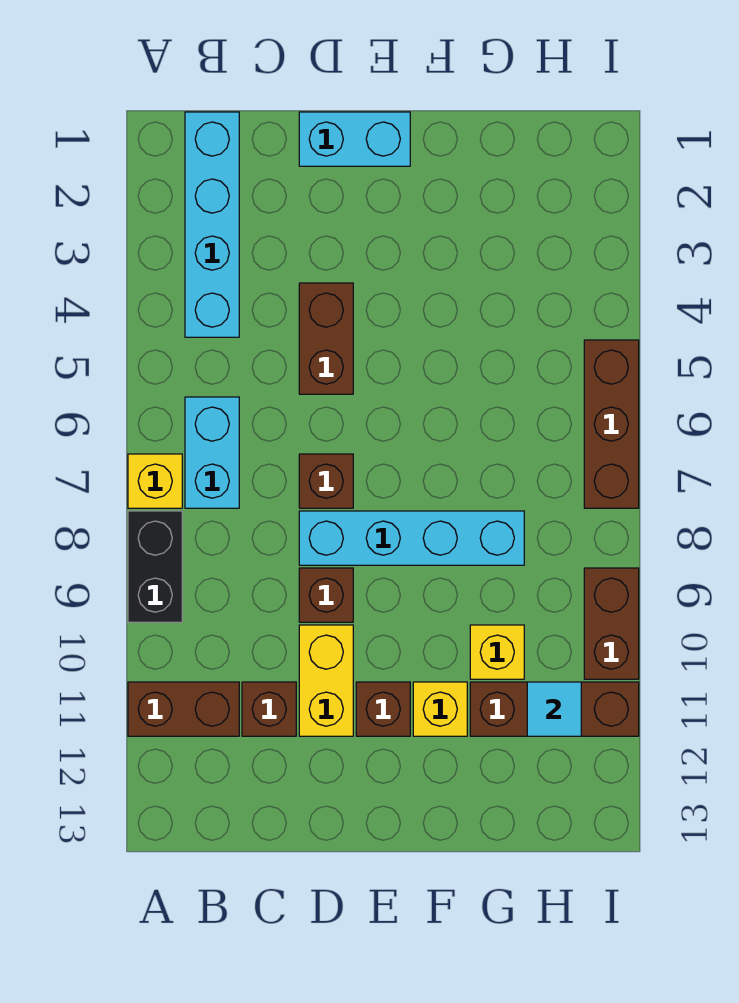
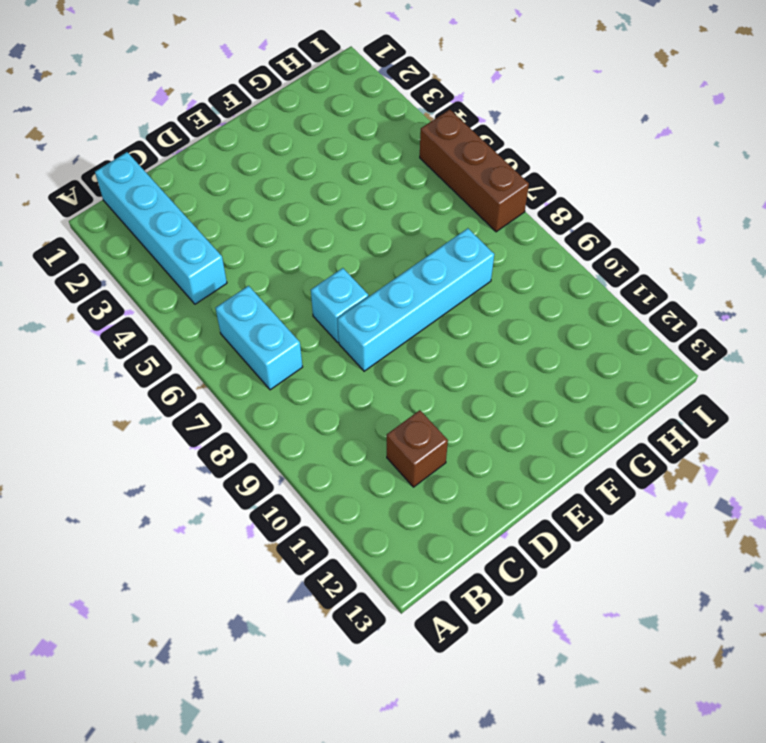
cyan brick D7 level 1 -> brown brick D7 level 1
none -> yellow brick A7 level 1
none -> black brick A8:A9 level 1
none -> brown brick A11:B11 level 1

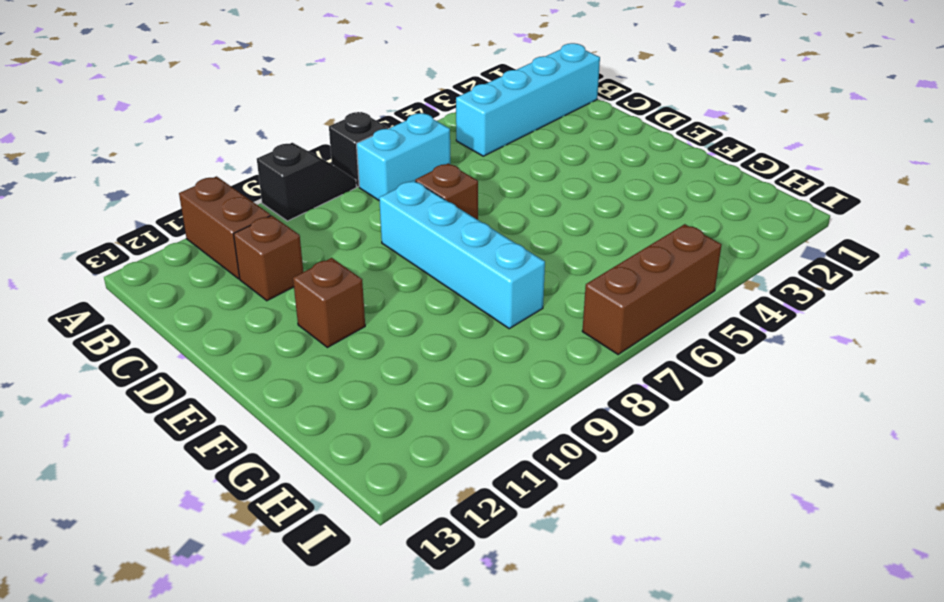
black brick A7 level 1 -> yellow brick A7 level 1
black slope A8:A9 level 1 top 9 -> black brick A8:A9 level 1
none -> cyan brick D1:E1 level 1
none -> brown brick D4:D5 level 1
none -> brown brick D9 level 1

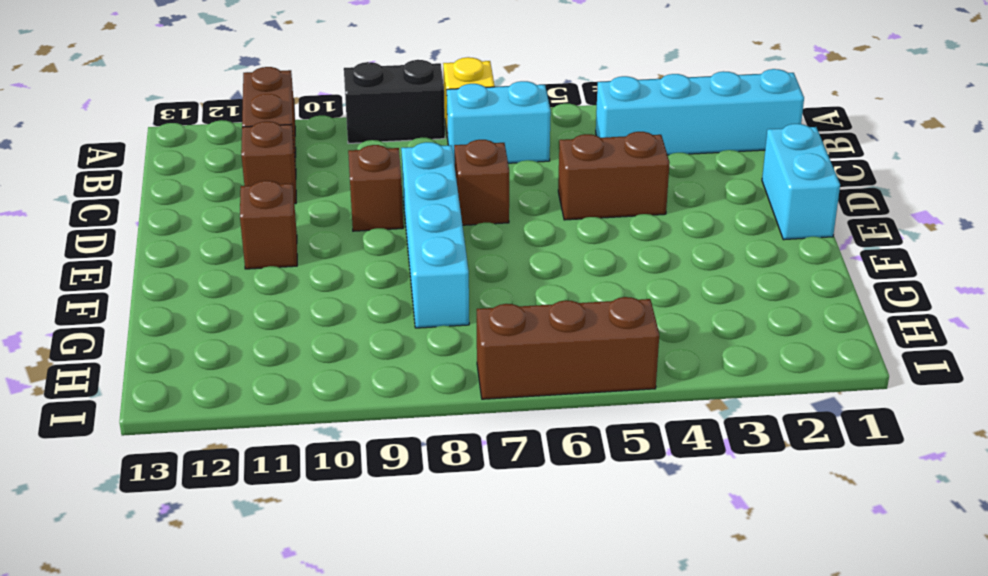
none -> yellow brick D10:D11 level 1
none -> yellow brick F11 level 1
none -> yellow brick G10 level 1

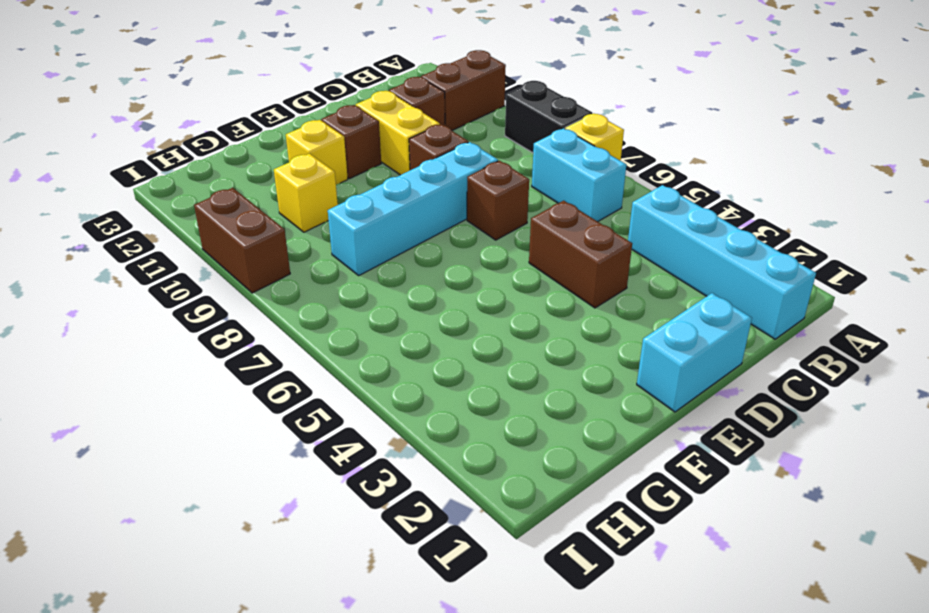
none -> brown brick G11:I11 level 1
none -> brown brick I5:I7 level 1
none -> cyan tile H11 level 2

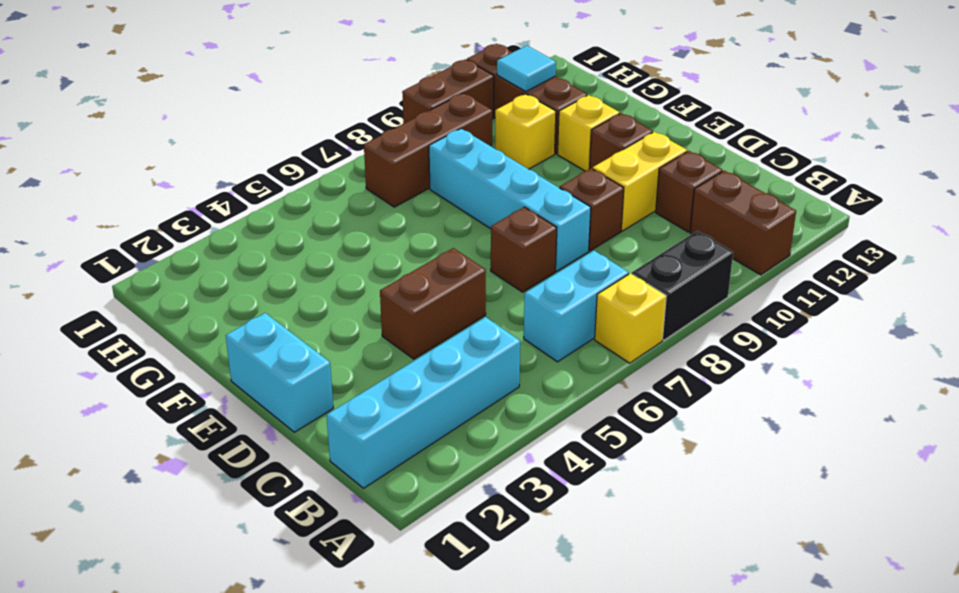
brown brick H7:H9 level 1 -> brown brick I5:I7 level 1

